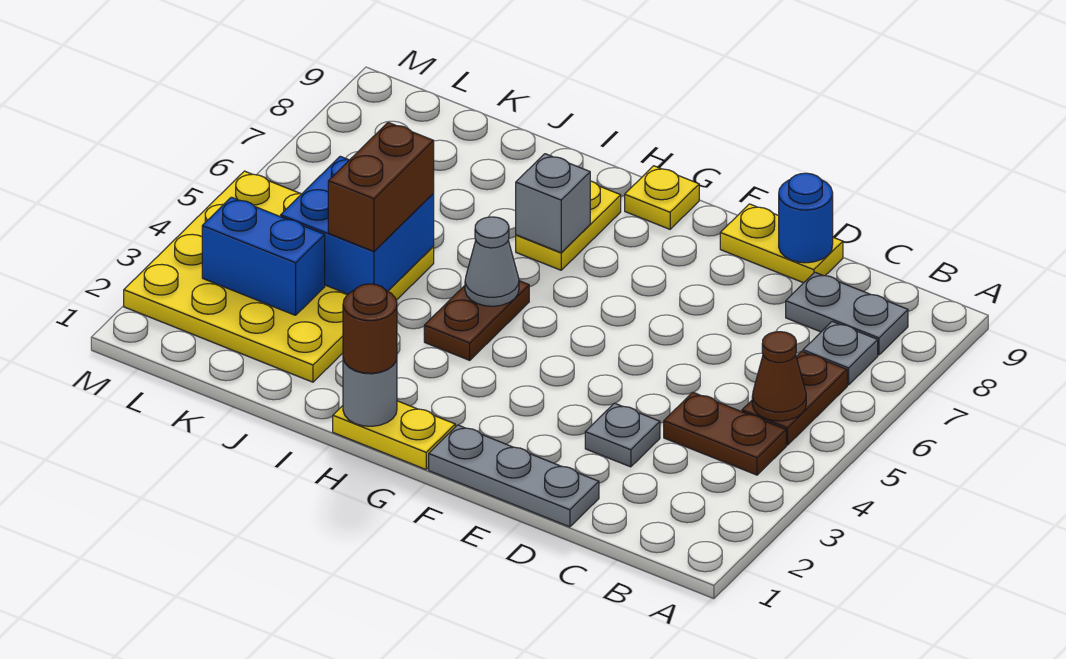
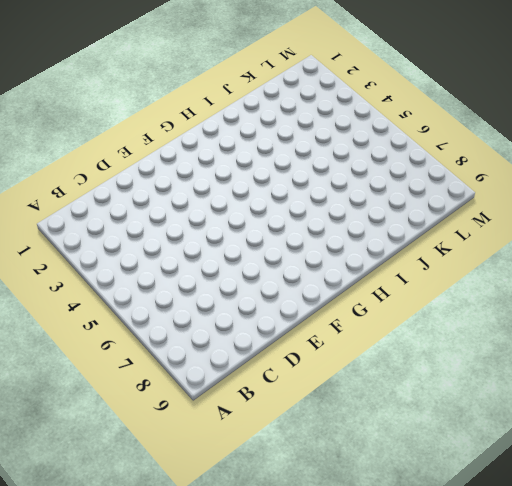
none -> brown plate B4:C4 level 1
none -> brown plate B5:B6 level 1
none -> grey plate B7 level 1

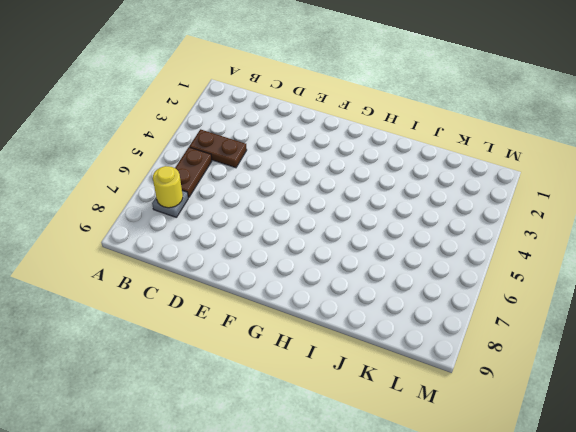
yellow round brick B7 level 2 -> none
none -> grey plate B8:C8 level 1
none -> grey plate D1:F1 level 1
none -> grey plate D3 level 1

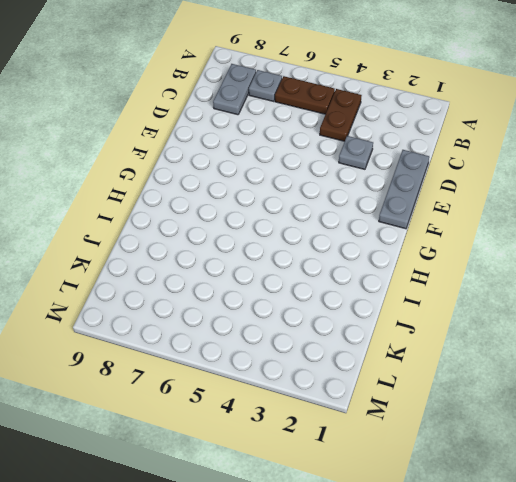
none -> yellow plate D9:E9 level 1
none -> yellow plate G1:H1 level 1
none -> yellow plate G9 level 1

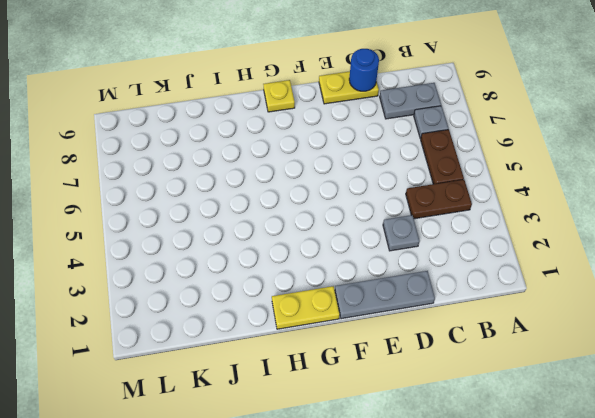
none -> brown plate H4:H5 level 1
none -> yellow plate H7:H8 level 1
none -> yellow plate J2:M5 level 1

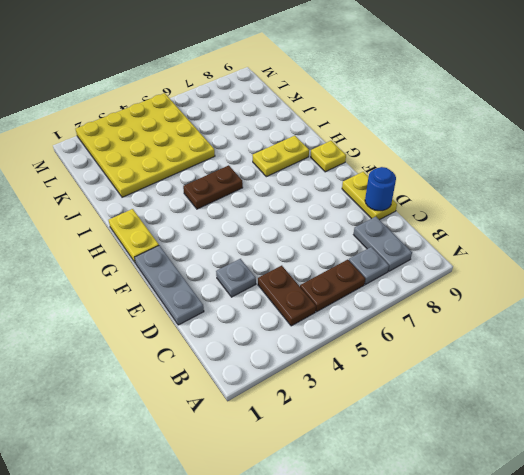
none -> brown cone B5 level 2
none -> grey round brick H1 level 2
none -> grey cone H5 level 2

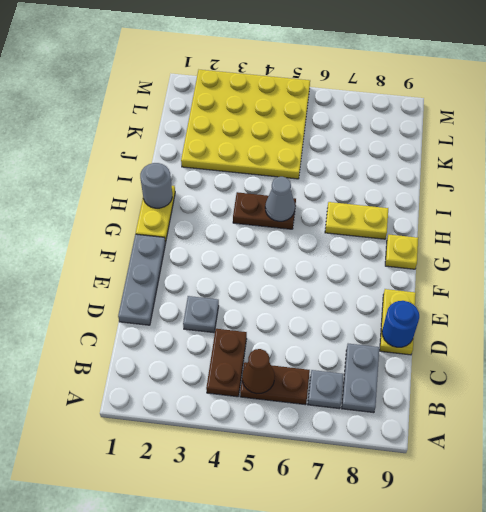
none -> grey brick H7 level 2
none -> blue brick J4:K5 level 2
none -> blue brick K3:L3 level 2

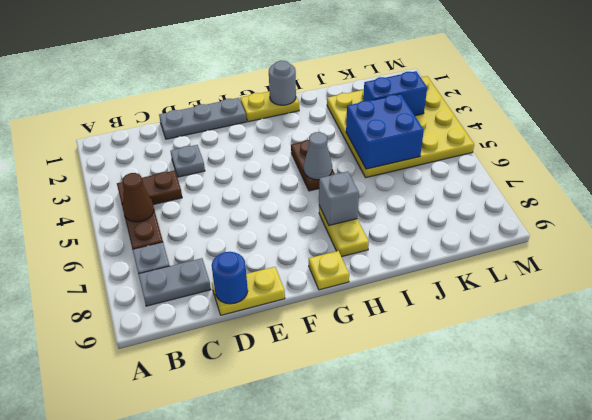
none -> brown round brick H1 level 3
none -> brown brick J4:J5 level 3

